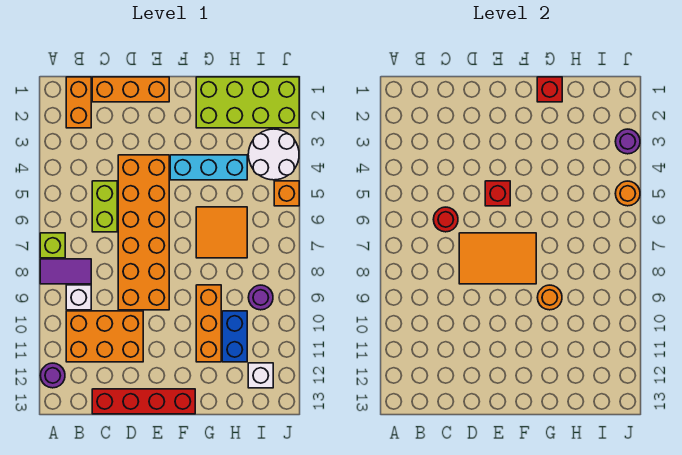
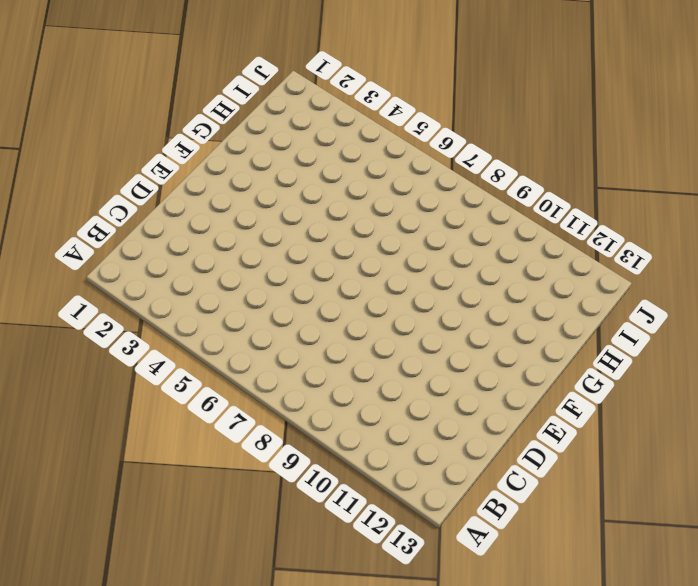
none -> lime brick A7 level 1
none -> purple tile A8:B8 level 1
none -> purple round brick A12 level 1

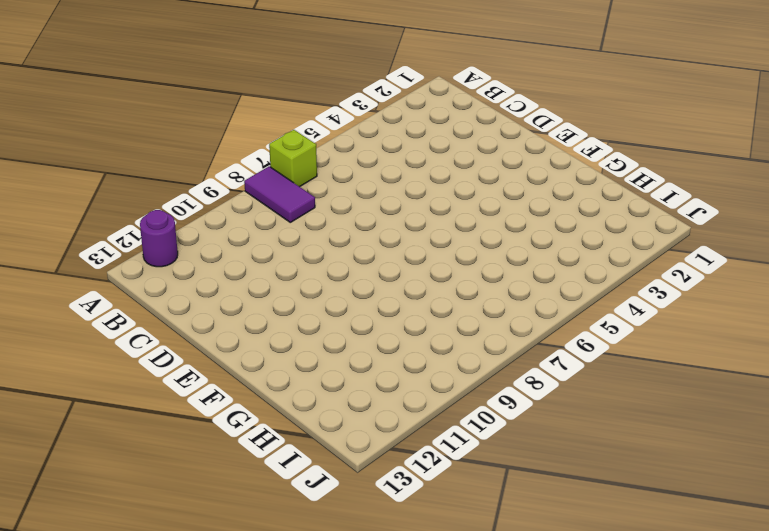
none -> orange brick B1:B2 level 1
none -> white brick B9 level 1
none -> orange brick B10:D11 level 1

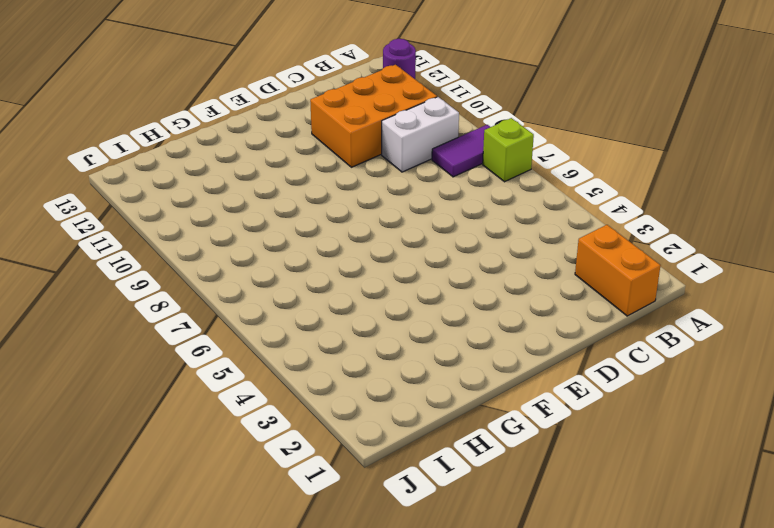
white brick B9:C9 level 1 -> white brick B9 level 1
none -> orange brick C1:E1 level 1
none -> lime brick C5:C6 level 1
none -> red brick C13:F13 level 1

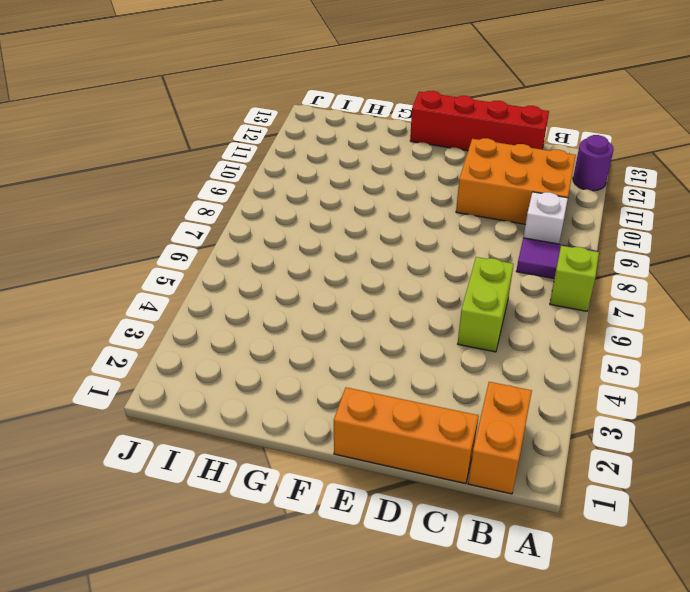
none -> orange brick D4:E9 level 1
none -> cyan brick F4:H4 level 1
none -> lime brick G1:J2 level 1

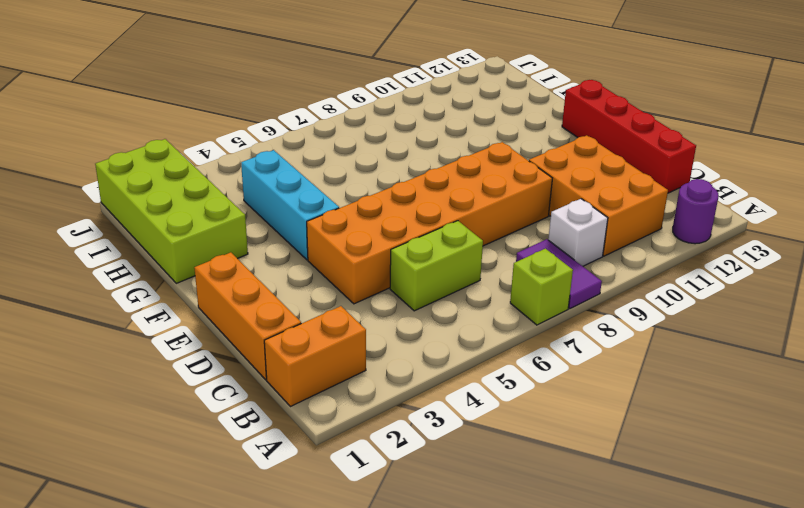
none -> orange tile G6:H7 level 1
none -> orange brick G9:G11 level 1
none -> blue brick H10:H11 level 1

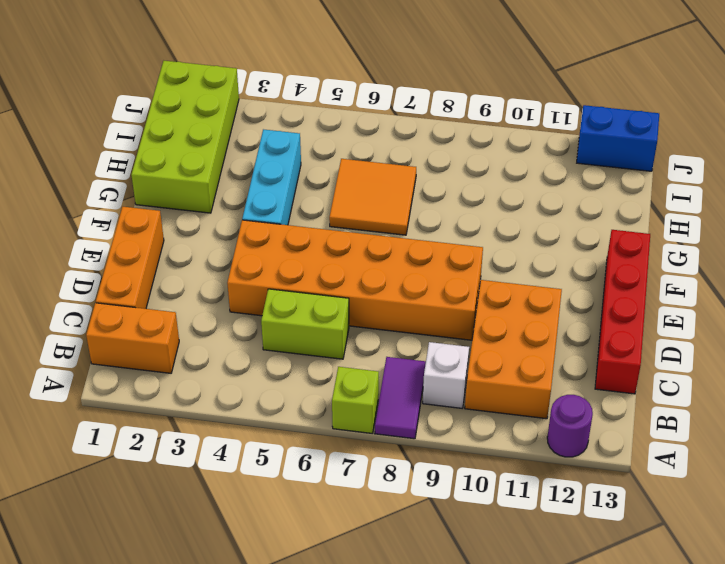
blue brick J12:J13 level 1 -> blue brick H10:H11 level 1
none -> orange brick G9:G11 level 1
none -> white round brick I3:J4 level 1
none -> purple round brick I9 level 1

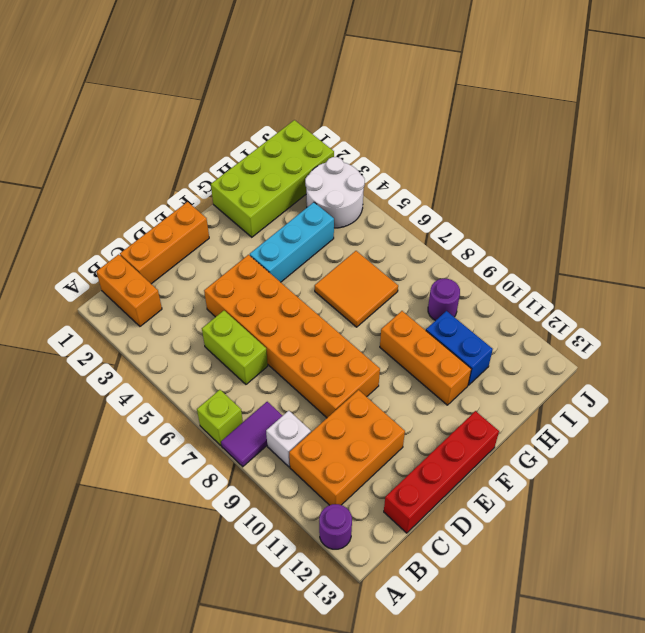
none -> white brick I12 level 1
none -> orange brick J5 level 1
none -> red round brick C6 level 2

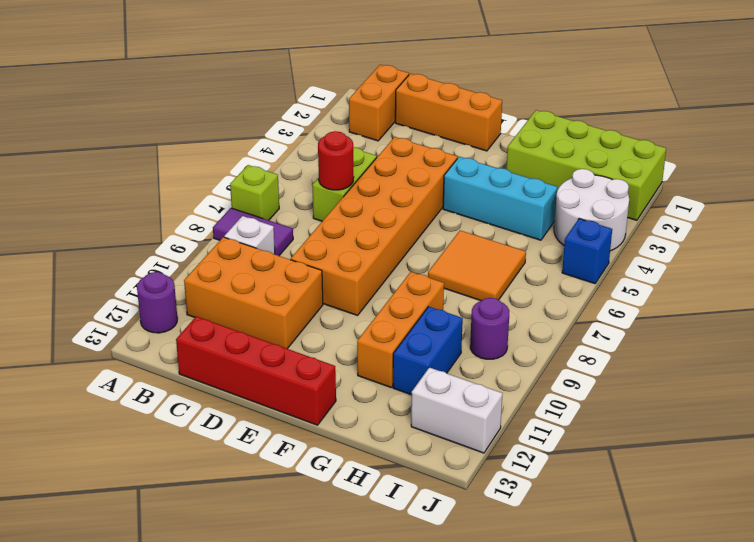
white brick I12:J12 level 1 -> white brick I12 level 1
blue brick J5 level 1 -> orange brick J5 level 1
none -> orange tile D7:F8 level 2
none -> red brick E5 level 2
none -> red brick G1 level 2

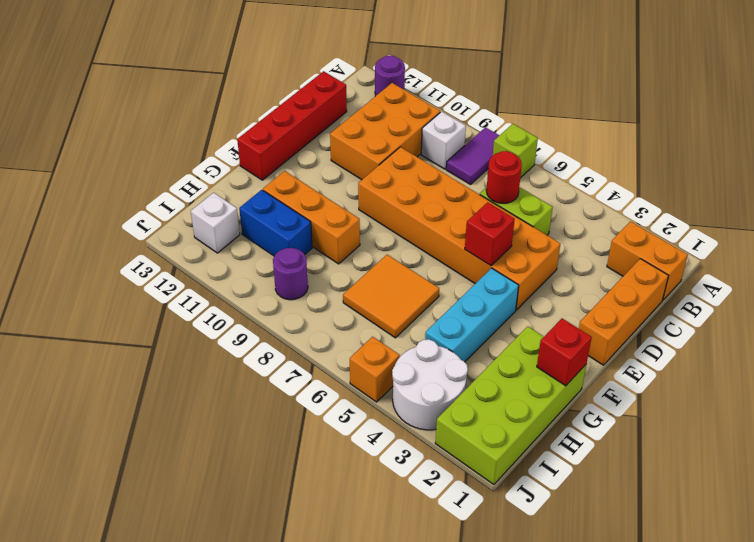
none -> orange tile D7:F8 level 2
none -> orange round brick G9 level 2
none -> purple round brick J3 level 2

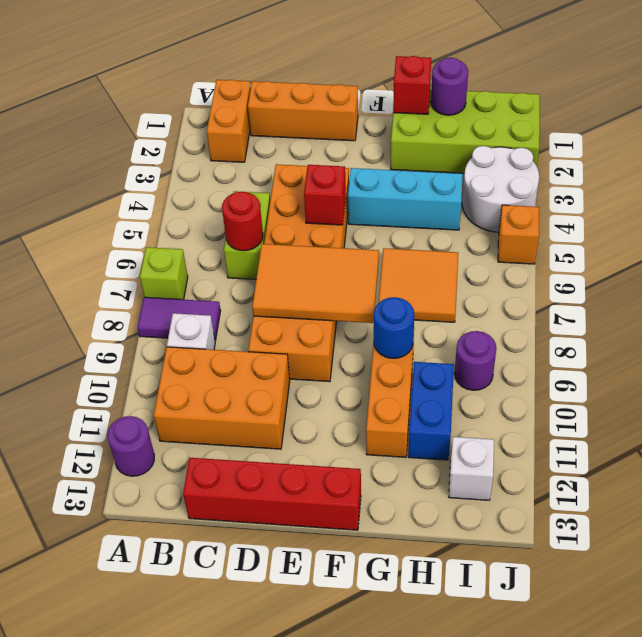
blue round brick G9 level 2 -> orange round brick G9 level 2
purple round brick H1 level 2 -> purple round brick J3 level 2
none -> orange round brick J5 level 2

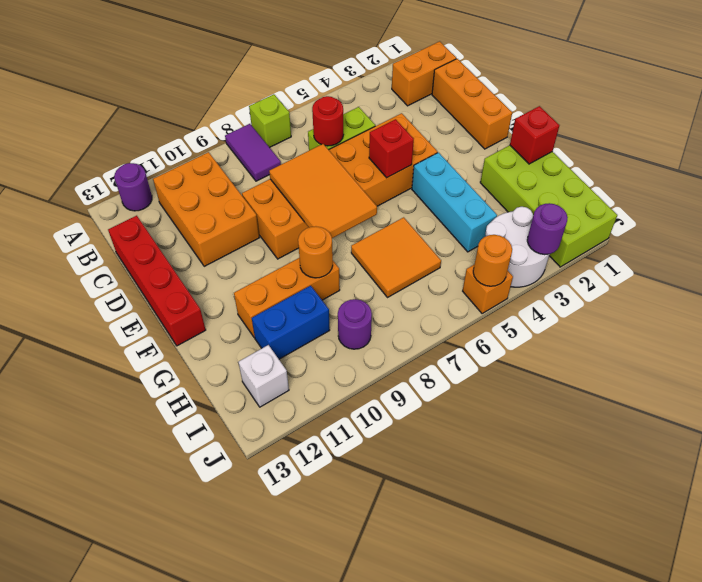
none -> white brick B9 level 1

